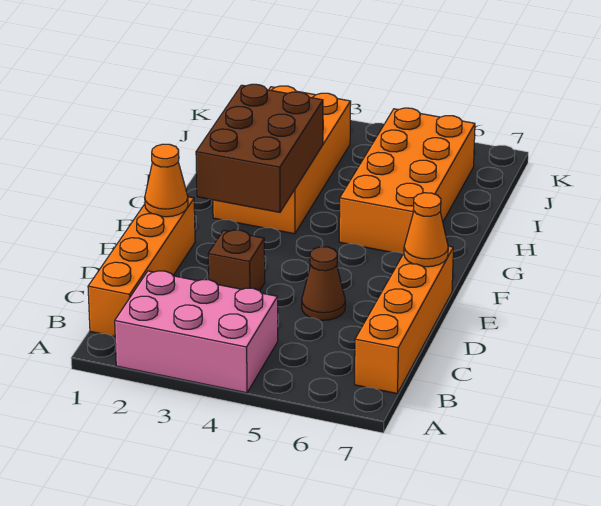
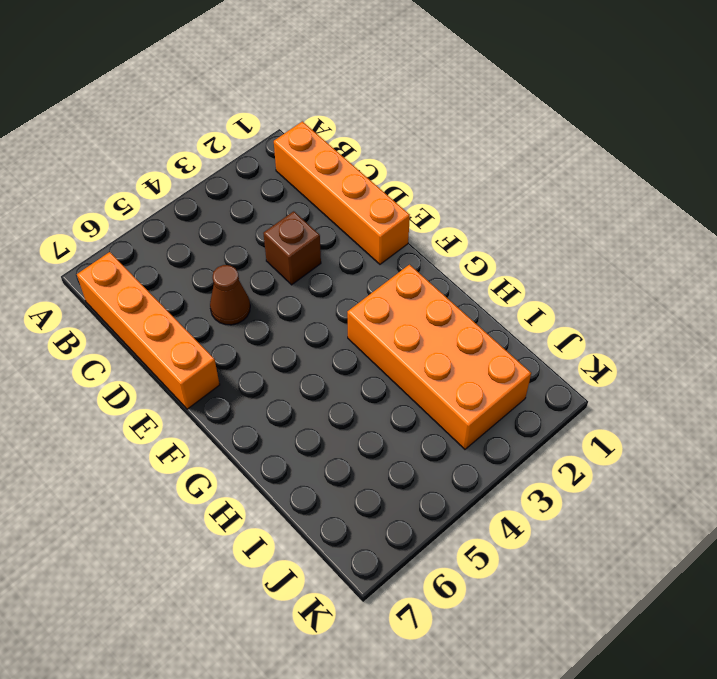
none -> pink brick A2:B4 level 1
none -> orange brick G5:J6 level 1

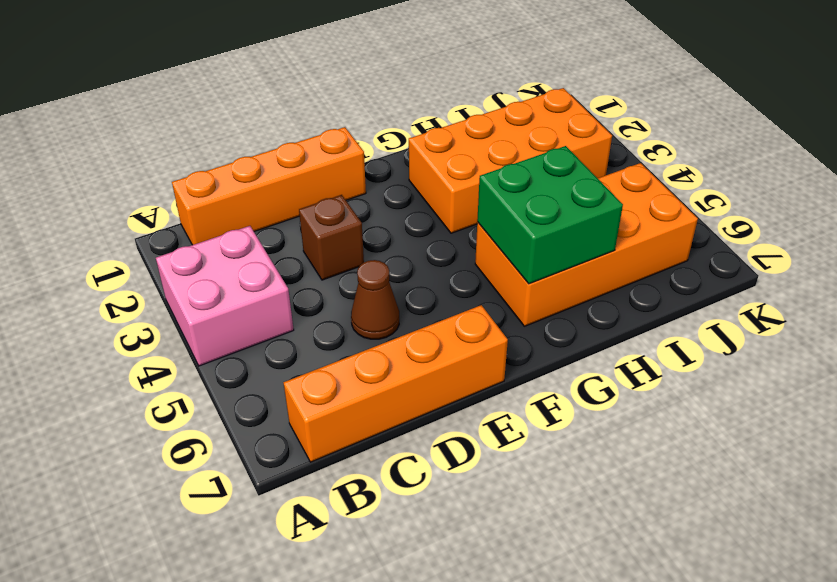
pink brick A3:B4 level 1 -> pink brick A2:B4 level 1
green brick G5:H6 level 2 -> none
none -> orange cone E1 level 2
none -> orange cone E7 level 2

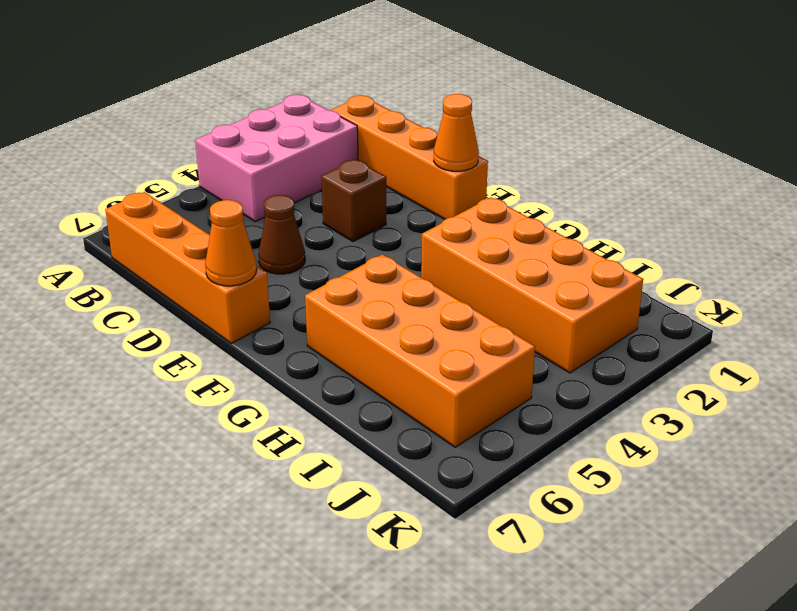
none -> brown brick F2:H3 level 2

